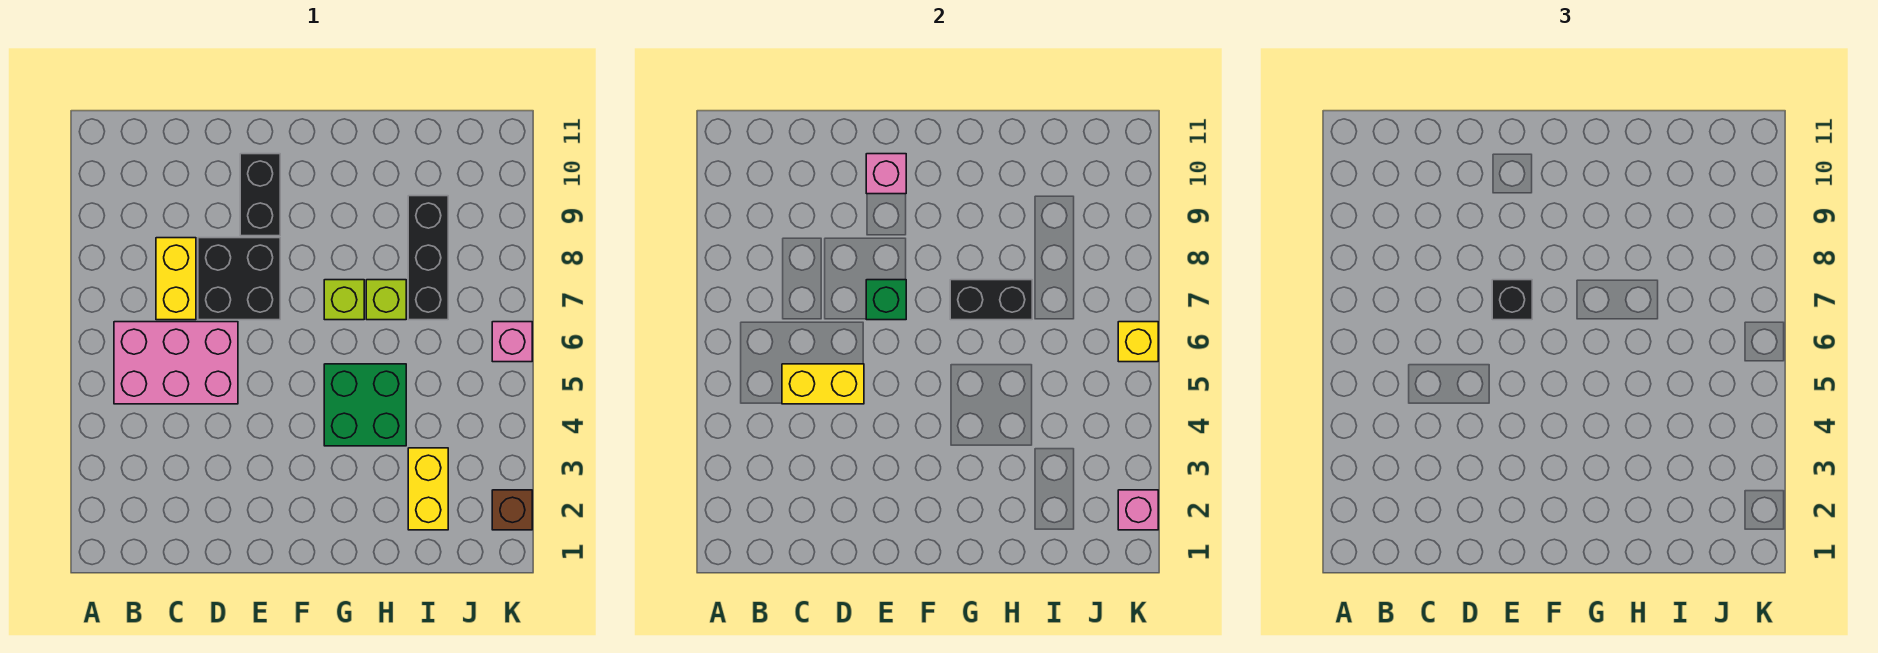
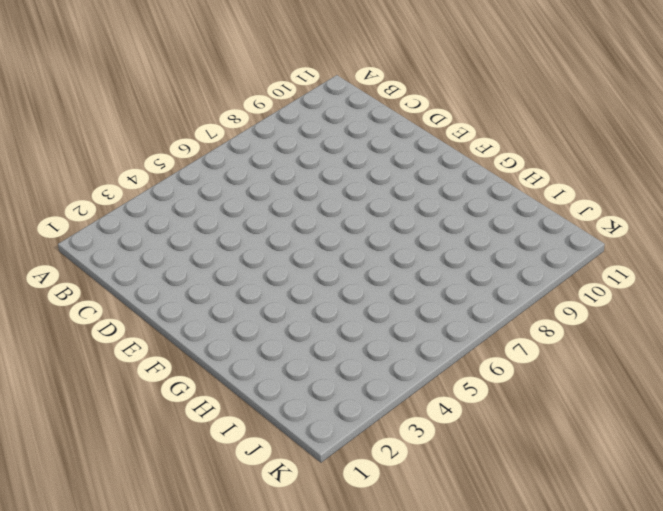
none -> pink brick B5:D6 level 1
none -> yellow brick C7:C8 level 1
none -> black brick D7:E8 level 1

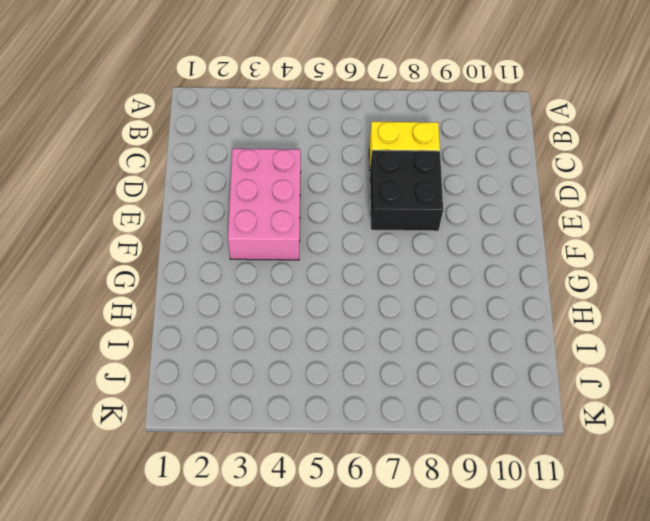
pink brick D3:F4 level 1 -> pink brick B5:D6 level 1
none -> black brick E9:E10 level 1
none -> green brick G4:H5 level 1
none -> lime brick G7 level 1

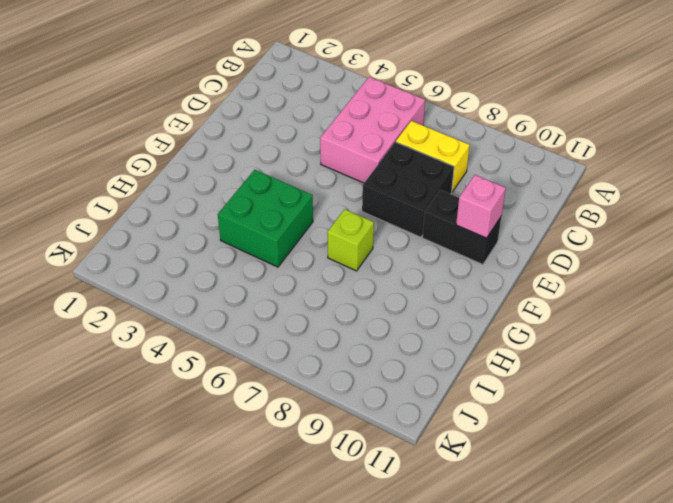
none -> lime brick H7 level 1
none -> yellow brick I2:I3 level 1
none -> black brick I7:I9 level 1

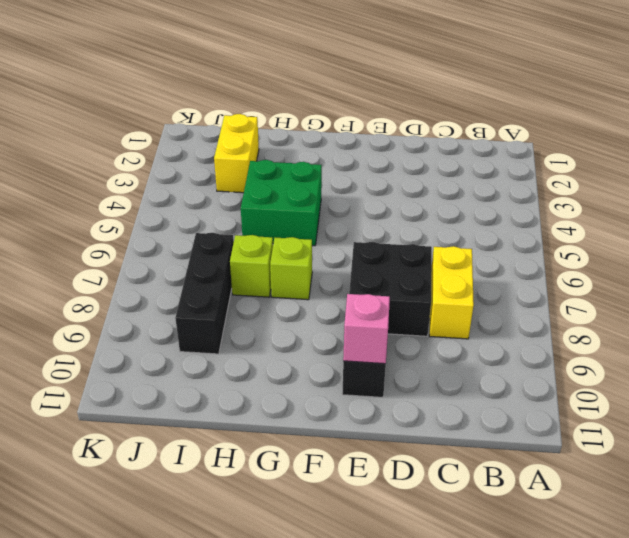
none -> pink brick B5:D6 level 1
none -> brown brick K2 level 1
none -> pink brick K6 level 1

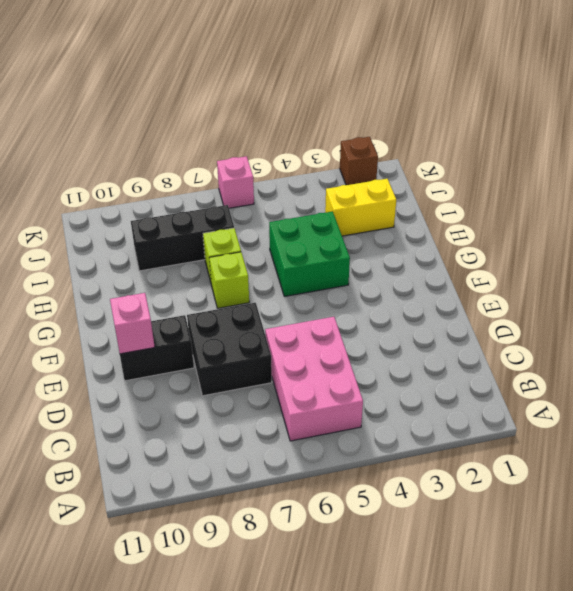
none -> yellow brick C7:C8 level 1
none -> yellow brick C5:D5 level 2
none -> green brick E7 level 2

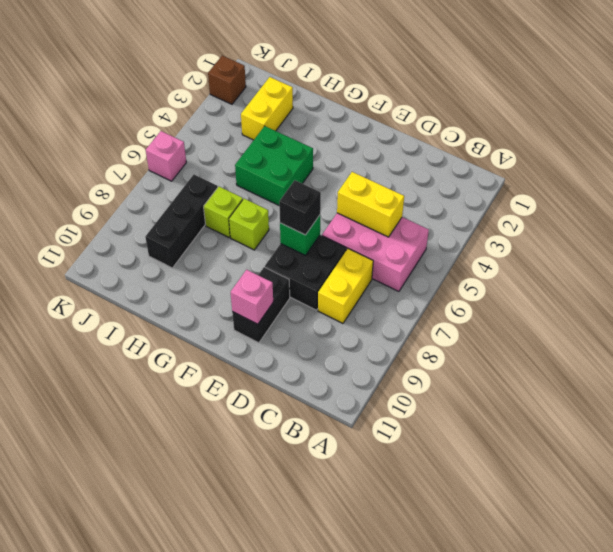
none -> black brick G7:H7 level 2
none -> pink brick K2 level 2
none -> yellow brick K6 level 2

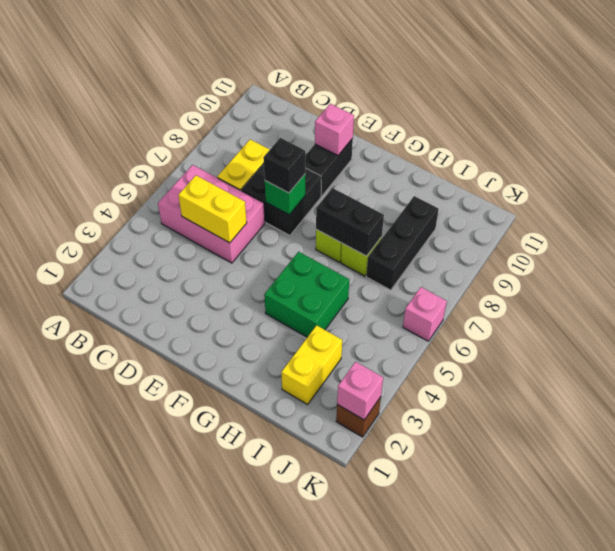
none -> yellow brick K6 level 2

